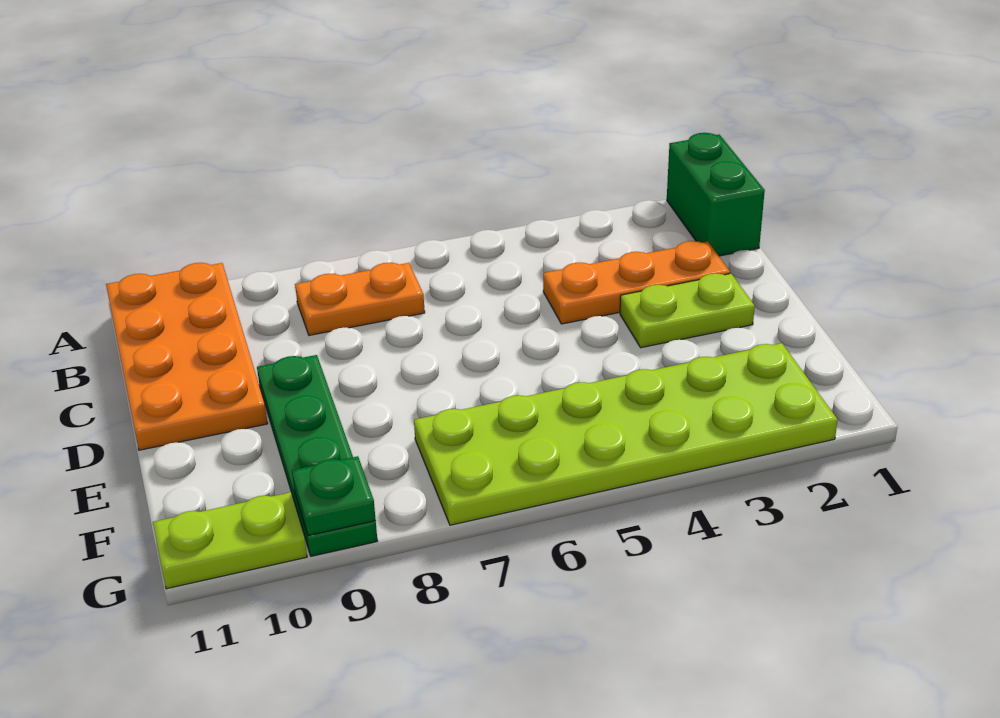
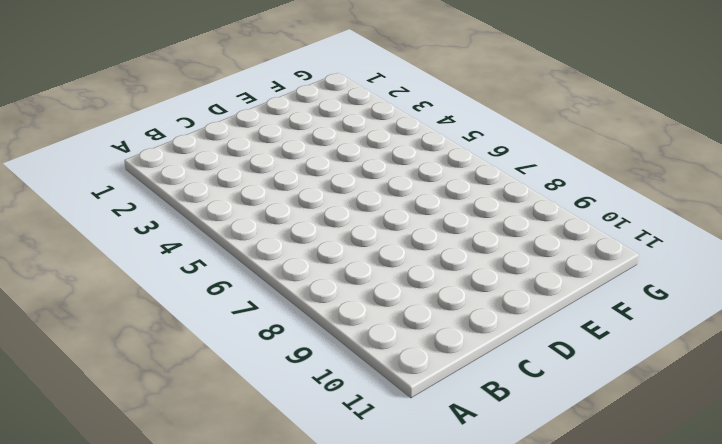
none -> green brick A1:B1 level 1
none -> orange plate A10:D11 level 1

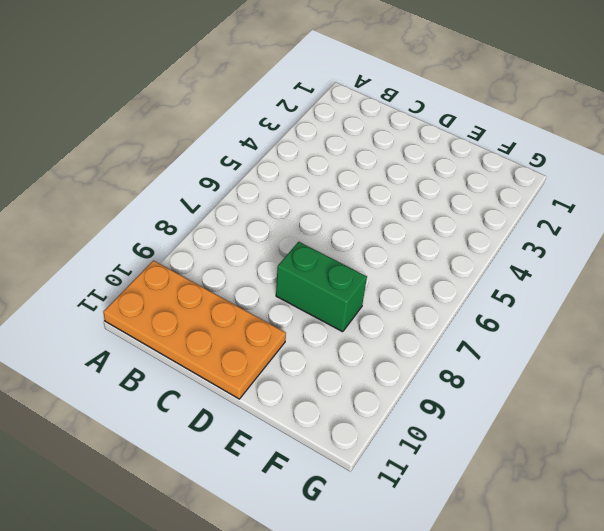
green brick D8:E8 level 1 -> green brick A1:B1 level 1
none -> orange plate B7:B8 level 1
none -> orange plate C2:C4 level 1

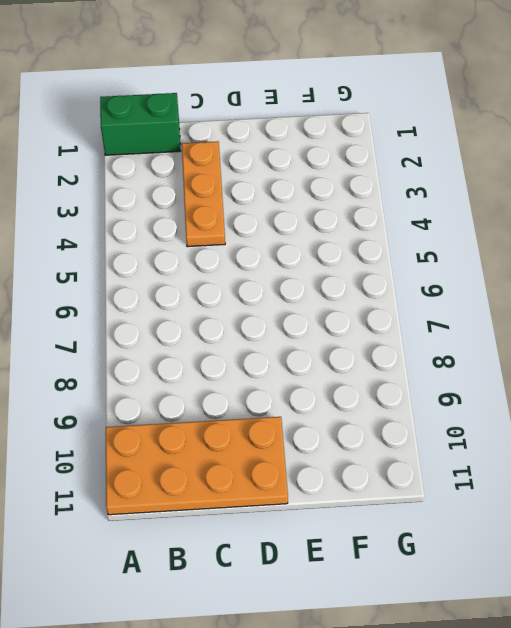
none -> orange plate B7:B8 level 1
none -> lime plate D2:D3 level 1

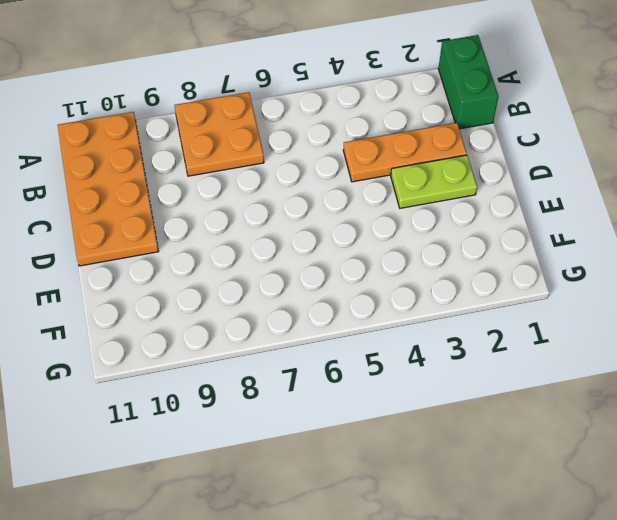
orange plate A7:B8 level 1 -> orange plate B7:B8 level 1
none -> green plate D9:G9 level 1
none -> lime plate F2:G7 level 1

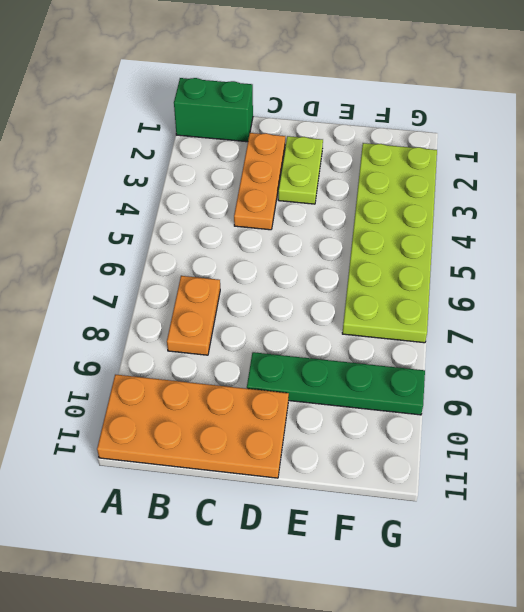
none -> lime plate G10:G11 level 1
none -> green plate G9 level 2

